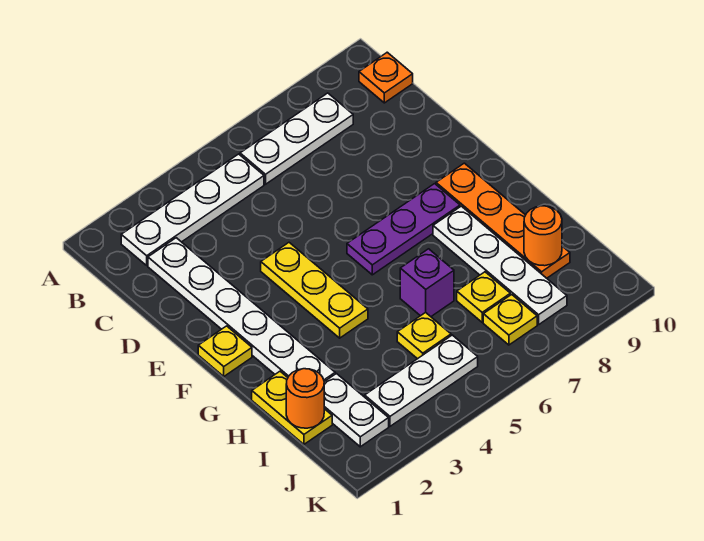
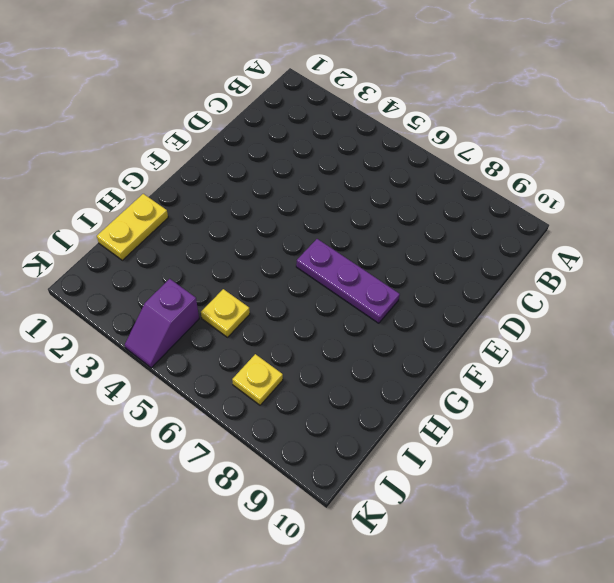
purple slope J4:K4 level 1 top J -> white plate J3:J5 level 1
none -> white plate B2:B5 level 1
none -> white plate B6:B8 level 1
none -> orange plate B10 level 1

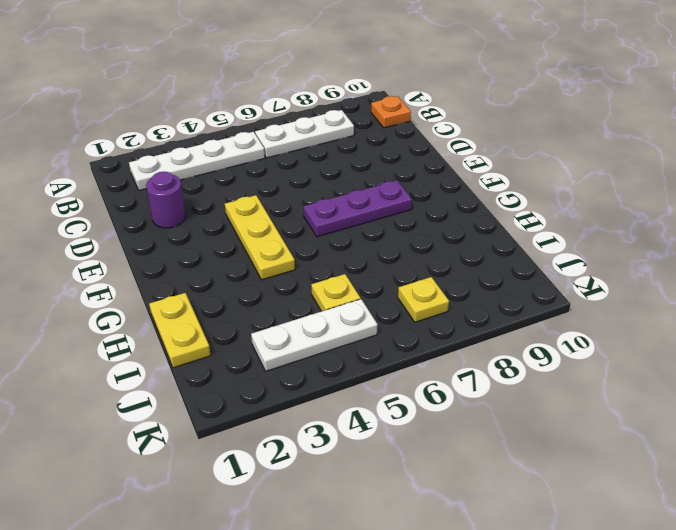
purple round brick D2 level 1 -> white plate C2:H2 level 1
none -> yellow plate F1 level 1
none -> orange plate F9:I9 level 1
none -> white plate G8:J8 level 1

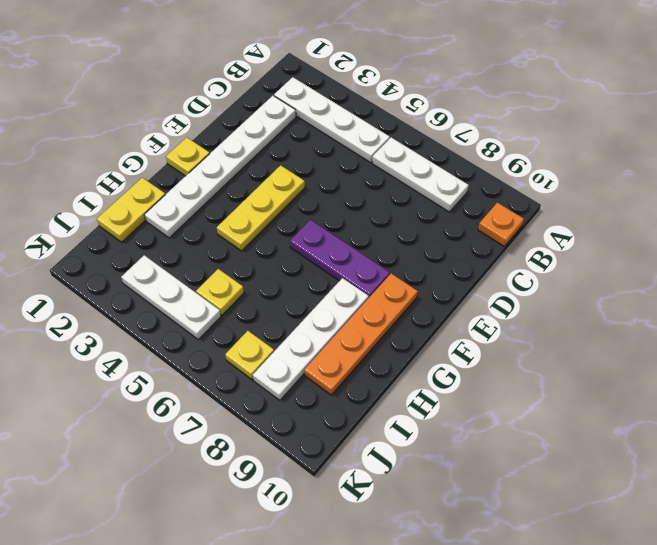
none -> purple brick H6 level 1
none -> white plate I2:J2 level 1
none -> yellow plate I7 level 1

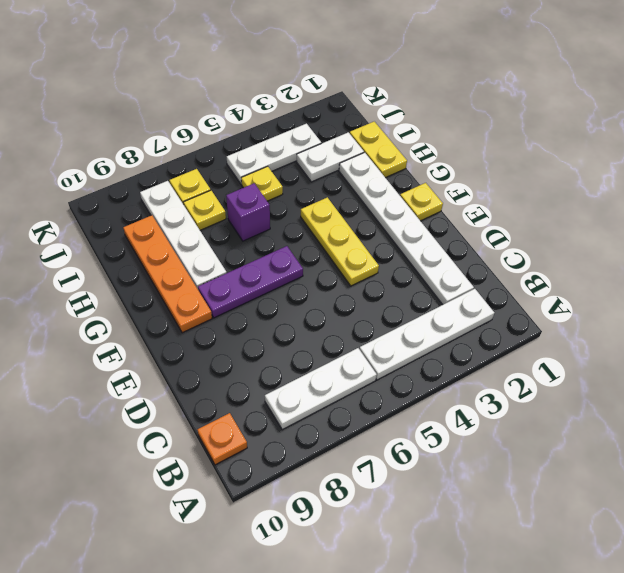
white plate I2:I3 level 1 -> white plate I2:J2 level 1
none -> orange round brick I1 level 2
none -> orange round brick I9 level 2

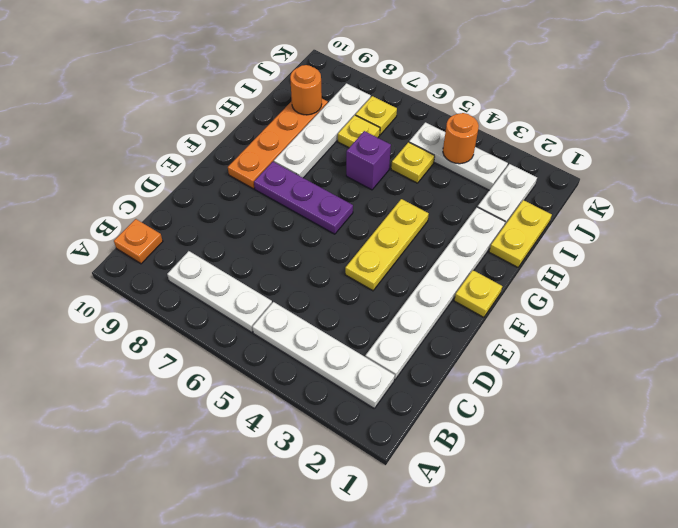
orange round brick J4 level 2 -> orange round brick I1 level 2

